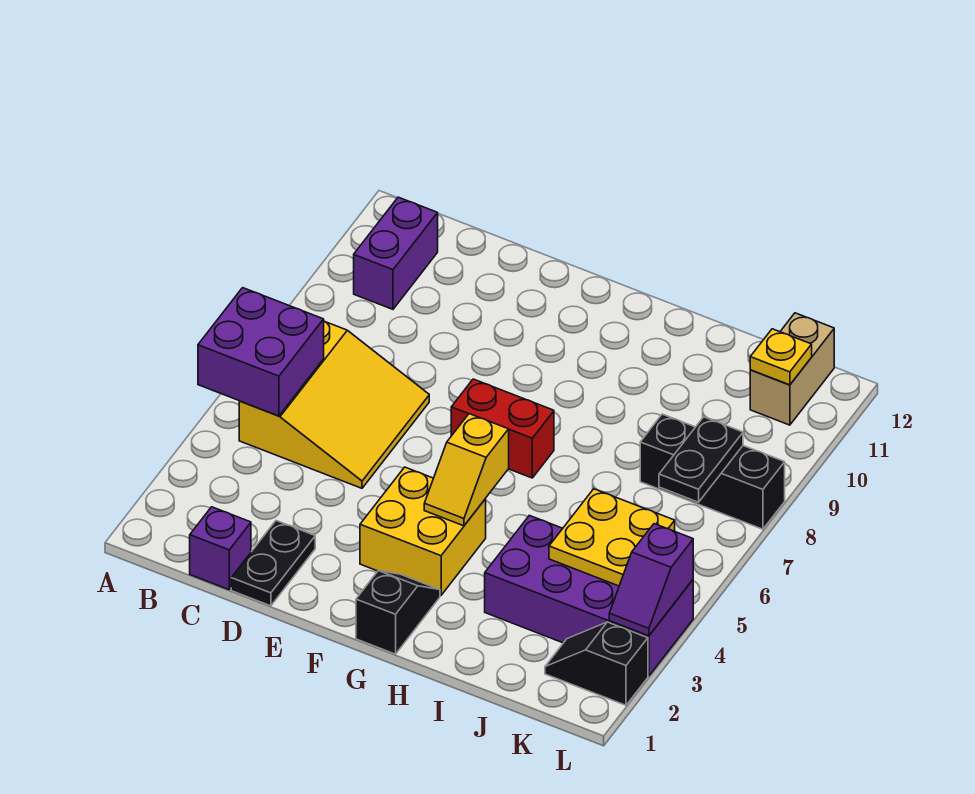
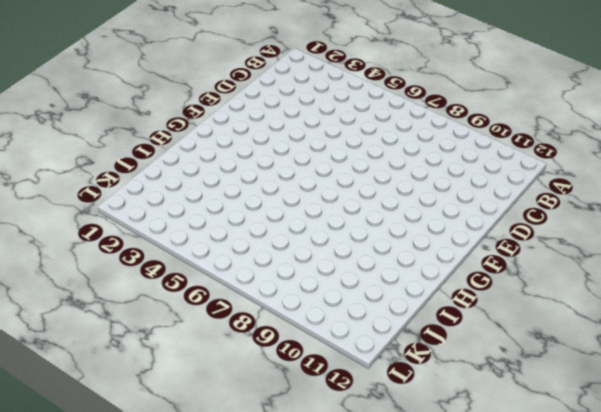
none -> yellow slope B5:D7 level 1 top B
none -> purple brick B10:B11 level 1
none -> purple brick C1 level 1

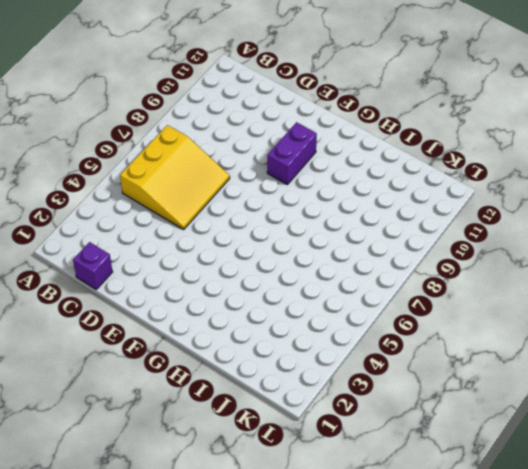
purple brick F9:F10 level 1 -> purple brick B10:B11 level 1
none -> black plate D1:D2 level 1
none -> yellow brick F3:G4 level 1
none -> red brick F7:G7 level 1

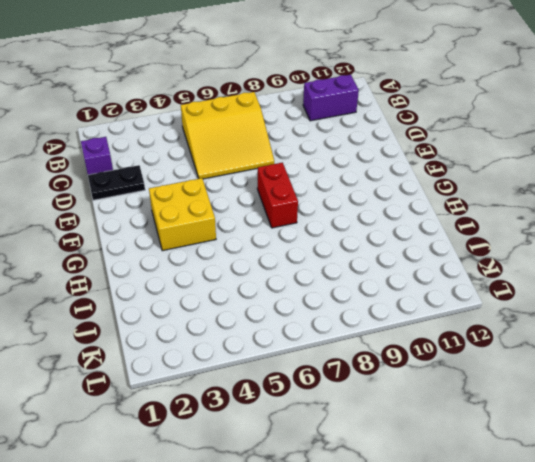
none -> black slope G1:G2 level 1 top 1
none -> purple brick I3:L4 level 1
none -> black brick J8:L8 level 1

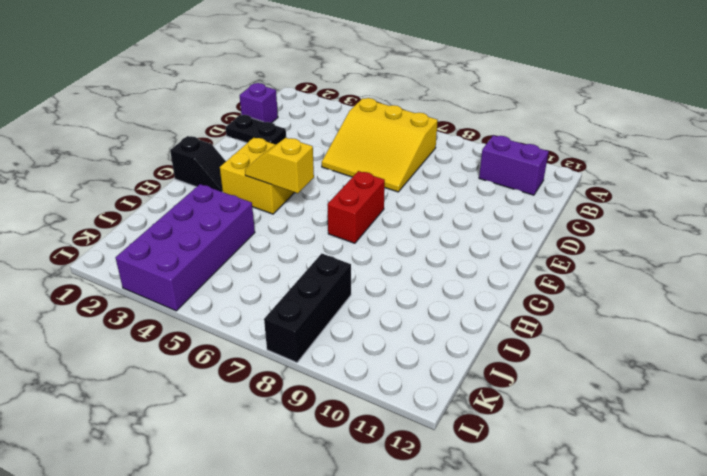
none -> black slope K2:L2 level 1 top L
none -> tan brick K11:K12 level 1
none -> purple brick A5:B6 level 2

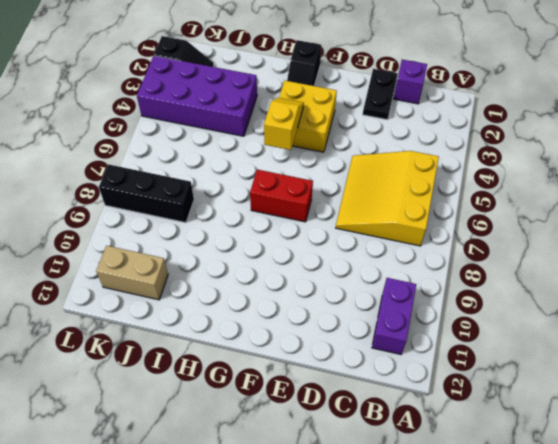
tan brick J11:K11 level 1 -> tan brick K11:K12 level 1
none -> purple brick A5:B6 level 2
none -> yellow plate J4:K5 level 2
none -> black plate K7:K8 level 2

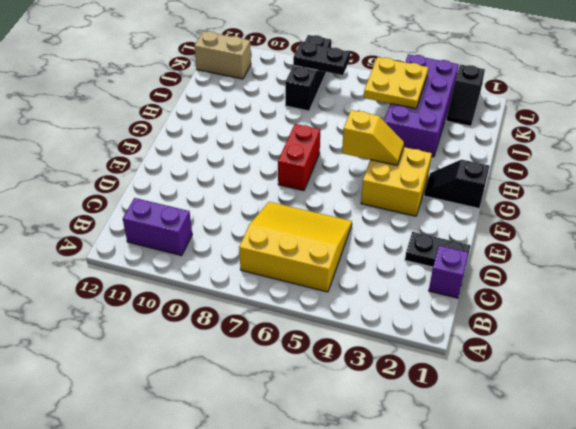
none -> purple brick A5:B6 level 2
none -> yellow plate K11 level 2
none -> purple slope L3:L4 level 2 top 4

